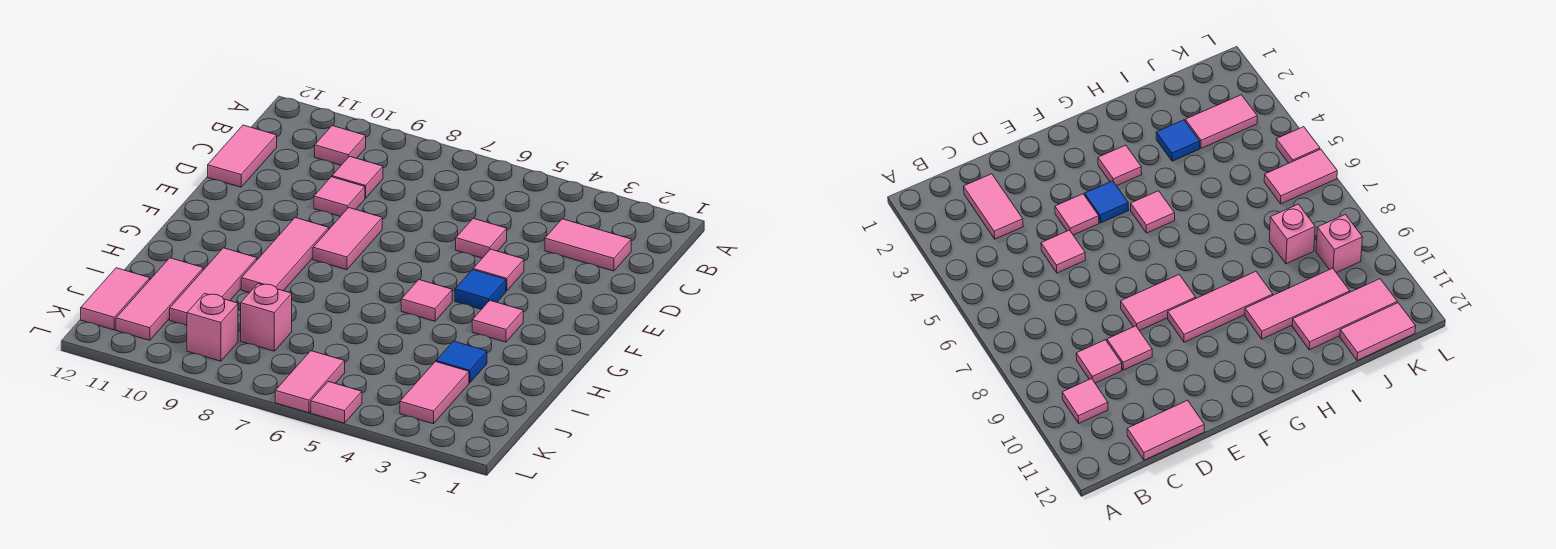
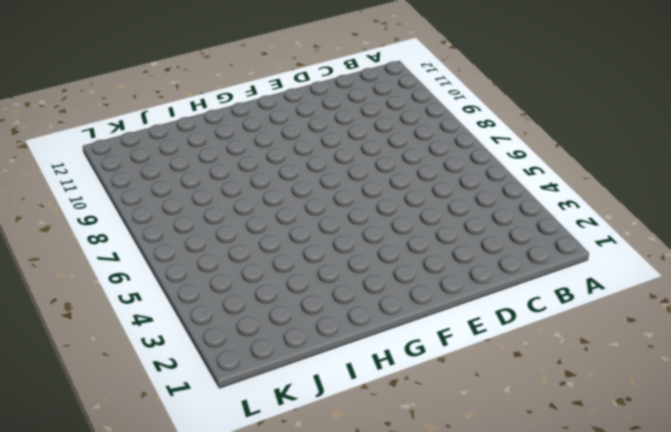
none -> pink tile B10 level 1
none -> pink tile C2:C3 level 1
none -> pink tile C9 level 1

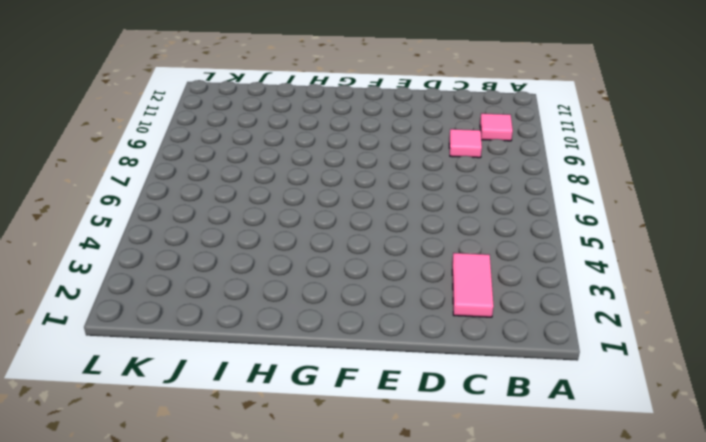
none -> pink tile C12:D12 level 1
none -> pink tile D5 level 1
none -> pink tile D9 level 1

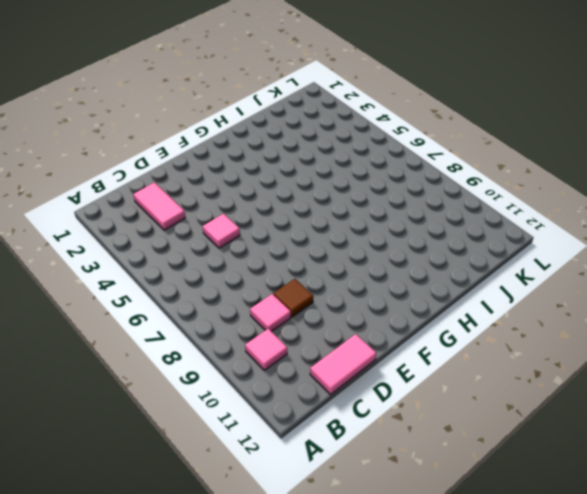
brown tile D9 level 1 -> pink tile D9 level 1
none -> pink tile E4 level 1
none -> pink tile E8:F8 level 1
none -> blue tile F4 level 1

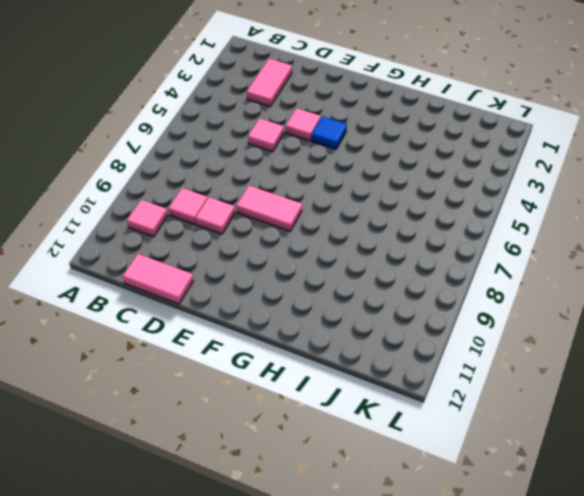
none -> pink tile F9:H9 level 1
none -> pink tile G3 level 1
none -> pink tile G5 level 1

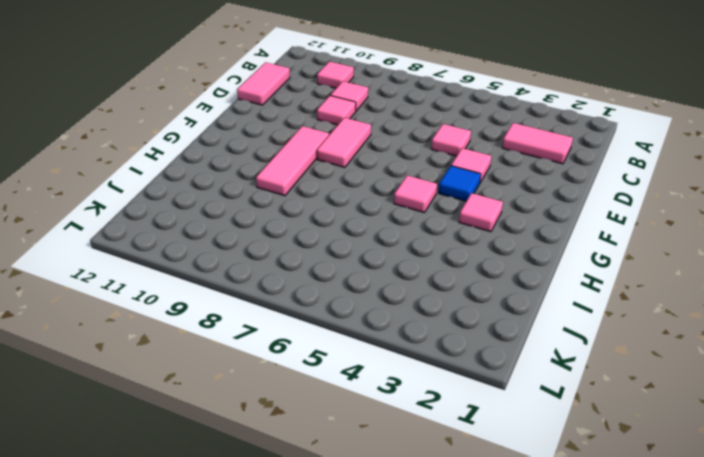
none -> pink tile H10:J10 level 1
none -> blue tile I3 level 1
none -> pink tile I11:K11 level 1

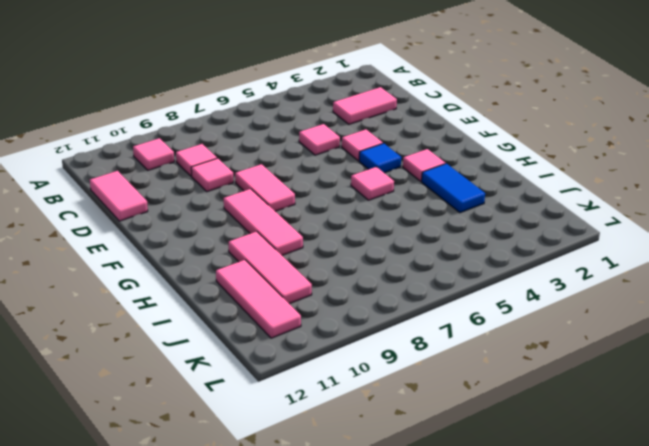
blue tile H3:I3 level 1 -> blue tile I3 level 1
none -> pink tile J3:K3 level 1
none -> pink brick J8 level 1
none -> pink tile J12:K12 level 1

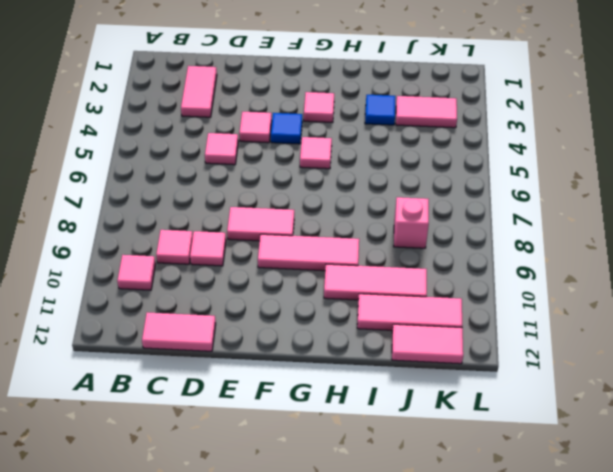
none -> pink tile K6:L6 level 1
none -> pink brick K9 level 1
none -> pink tile L5 level 1

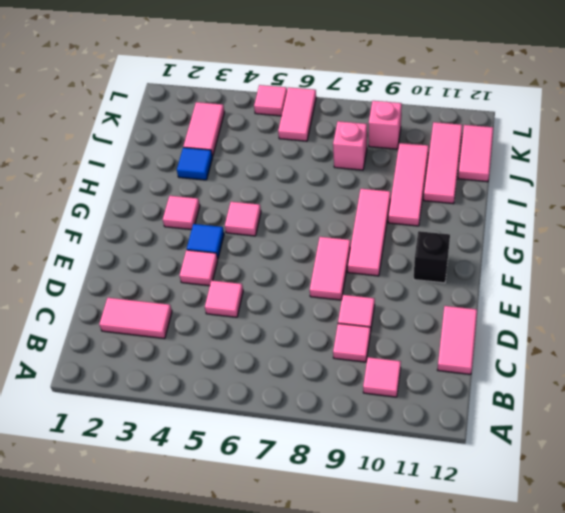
black brick F11 level 1 -> none

